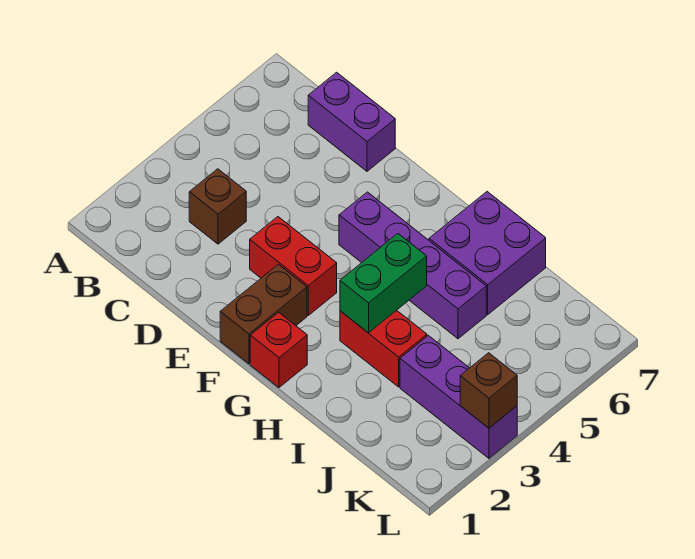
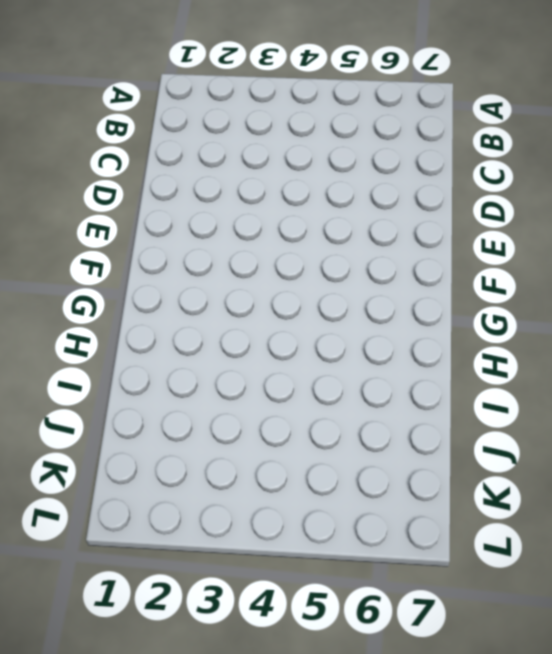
none -> brown brick C3 level 1
none -> purple brick C7:D7 level 1

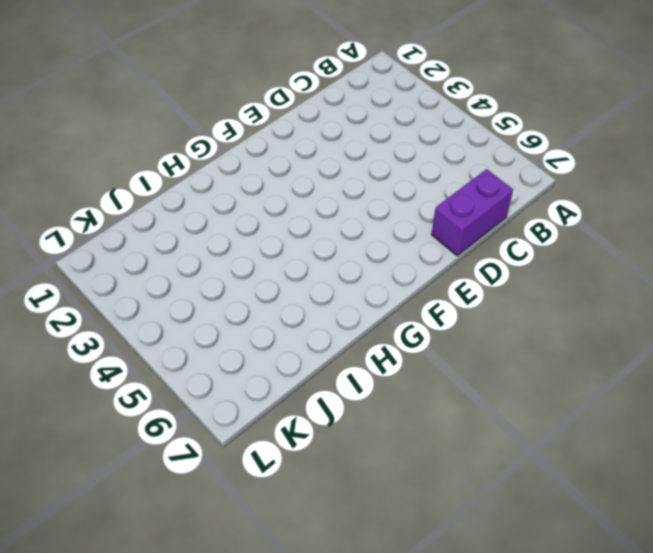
none -> brown brick C3 level 1
none -> red brick E3:F3 level 1

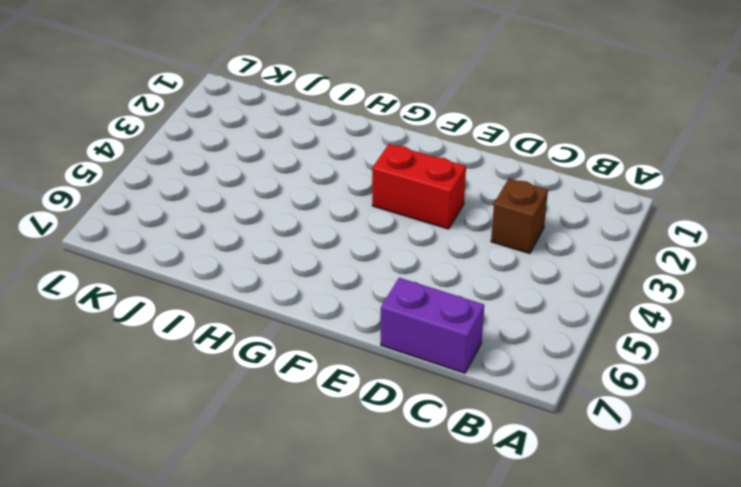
none -> brown brick F1:F2 level 1
none -> purple brick F5:I5 level 1

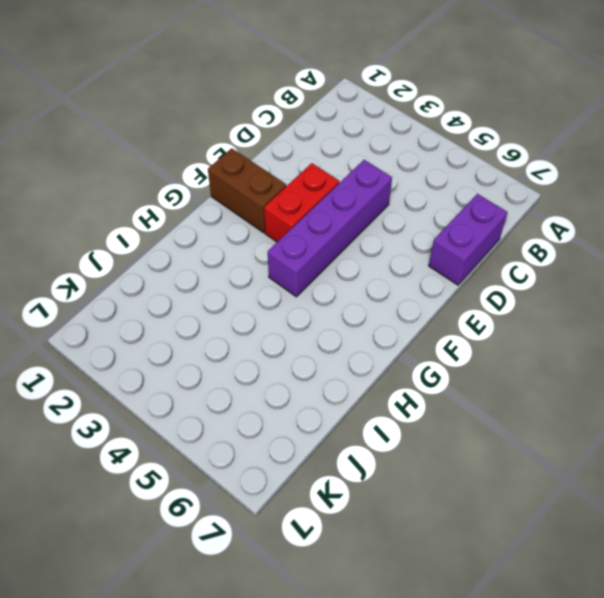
purple brick D4:G4 level 1 -> purple brick F5:I5 level 1
none -> brown brick C3 level 1
none -> red brick G1 level 1

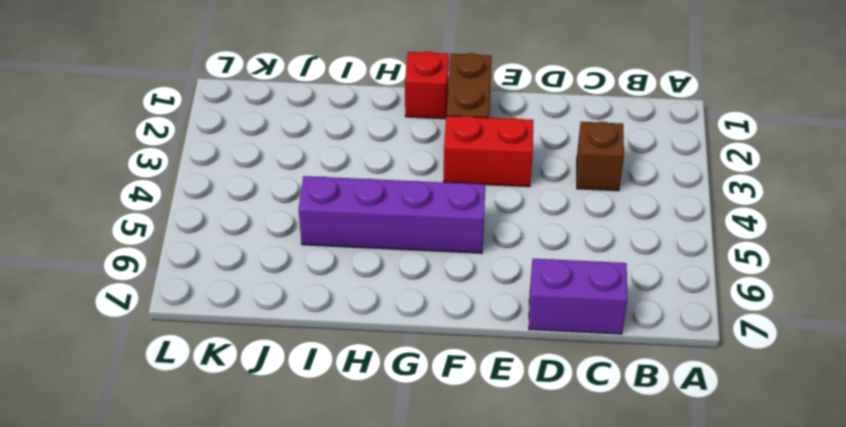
none -> red brick H3:I3 level 1
none -> purple brick H6:I7 level 1

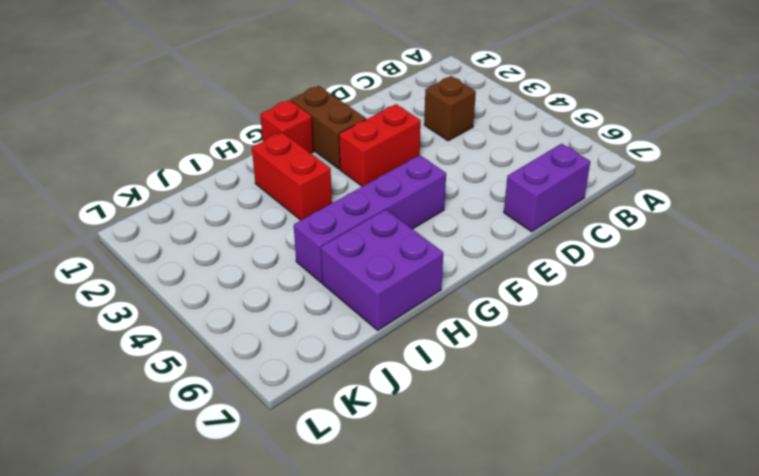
red brick H2:H3 level 1 -> red brick H3:I3 level 1
none -> purple brick J3:L3 level 1
none -> green brick H3:H4 level 2

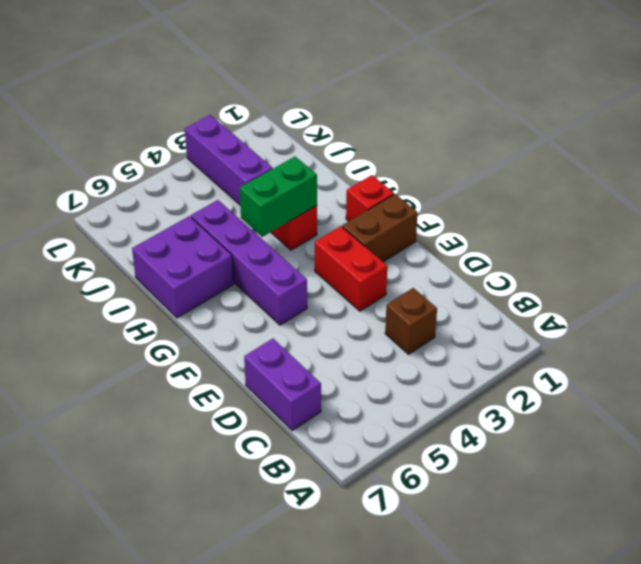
none -> brown brick L3 level 2

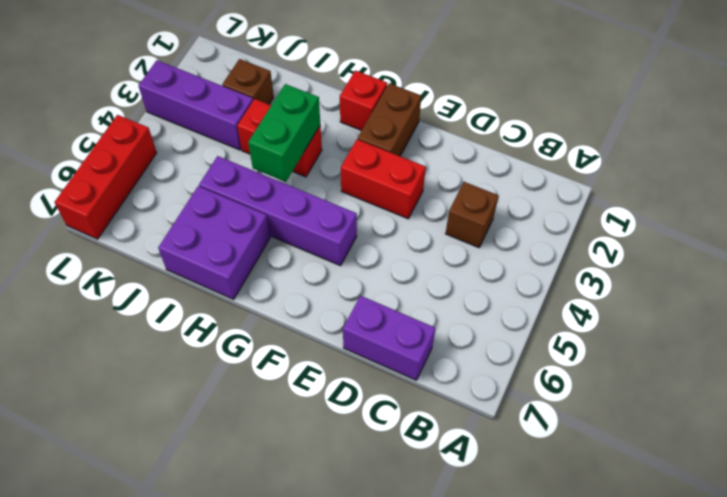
brown brick J2 level 1 -> brown brick L3 level 2
red brick L5:L7 level 1 -> none

